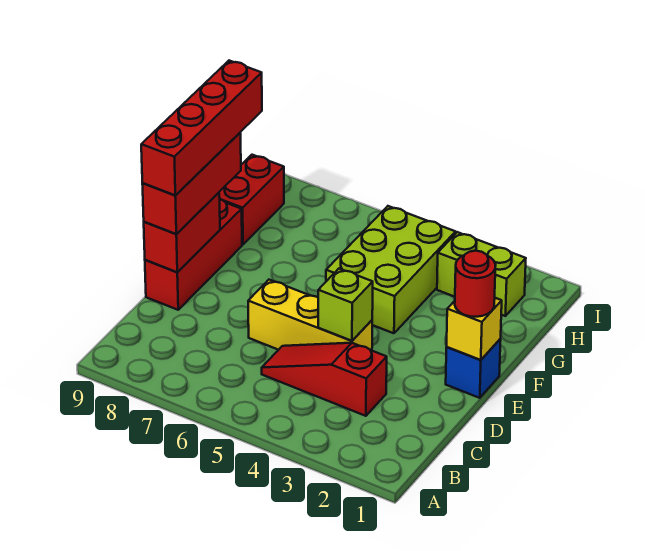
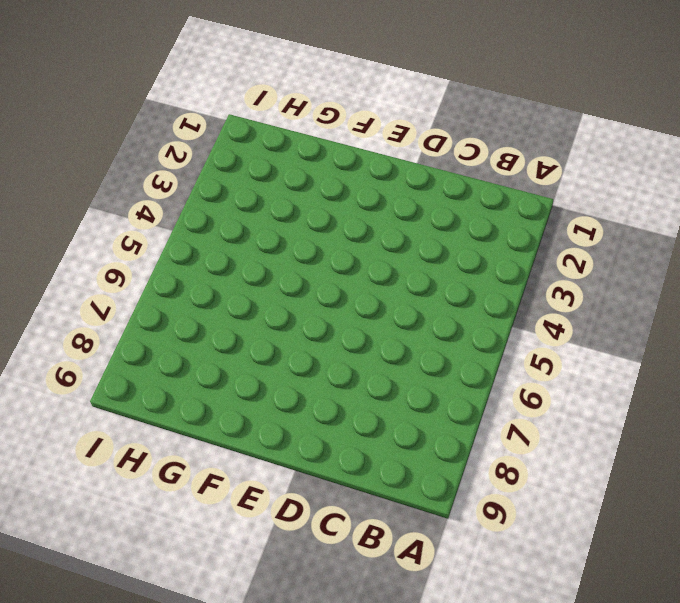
none -> red slope C3:C5 level 1 top 3
none -> yellow brick D4:D6 level 1
none -> red brick D9:F9 level 1

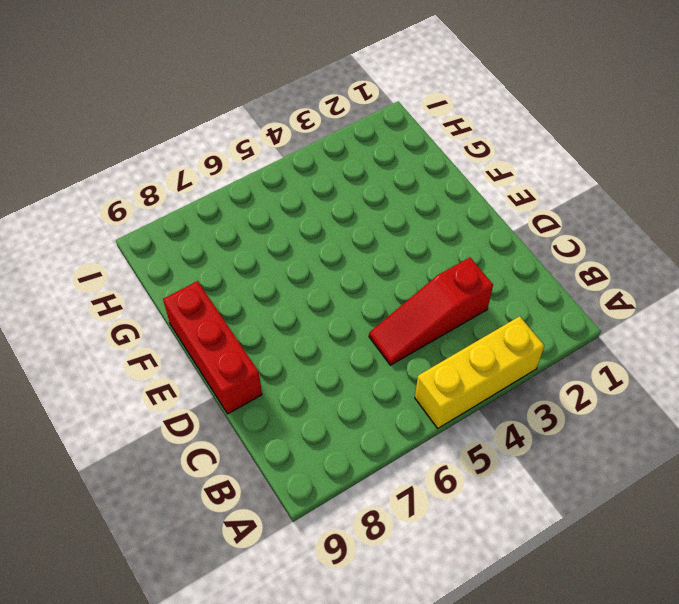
yellow brick A3:A5 level 1 -> yellow brick D4:D6 level 1
none -> blue brick E1 level 1
none -> lime brick F4:H5 level 1
none -> red brick G9:H9 level 1

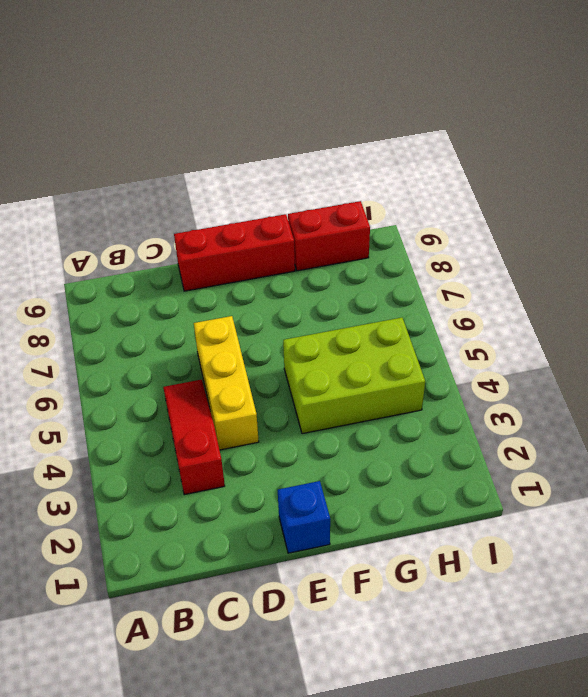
none -> lime brick H2:H3 level 1
none -> lime brick D4 level 2
none -> red brick D9:E9 level 2

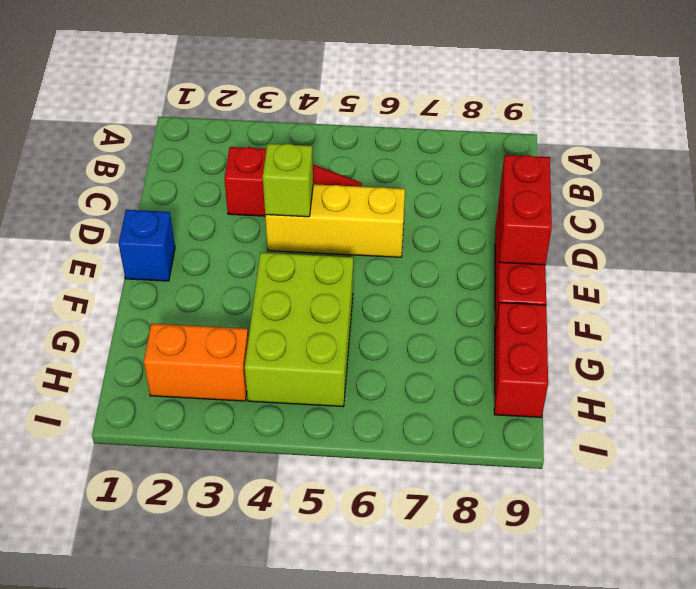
orange brick H2:H3 level 1 -> lime brick H2:H3 level 1
none -> yellow brick E1 level 2
none -> red brick D9:F9 level 3
none -> red round brick E1 level 3

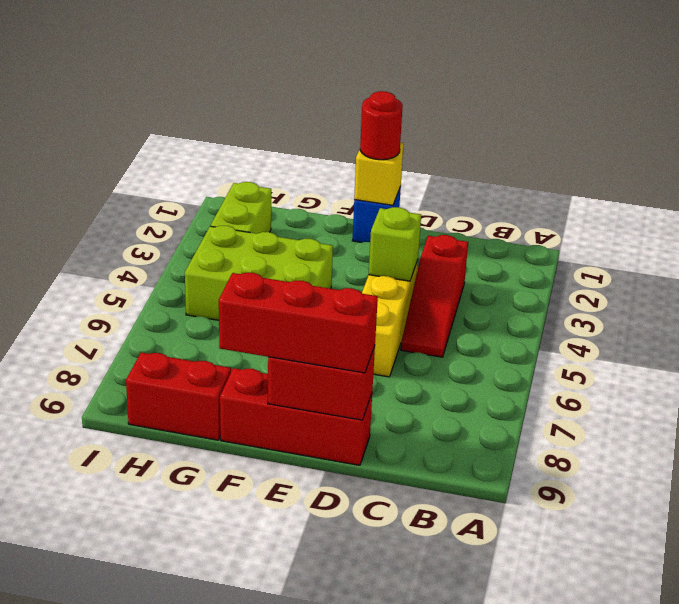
none -> red brick D9:G9 level 4

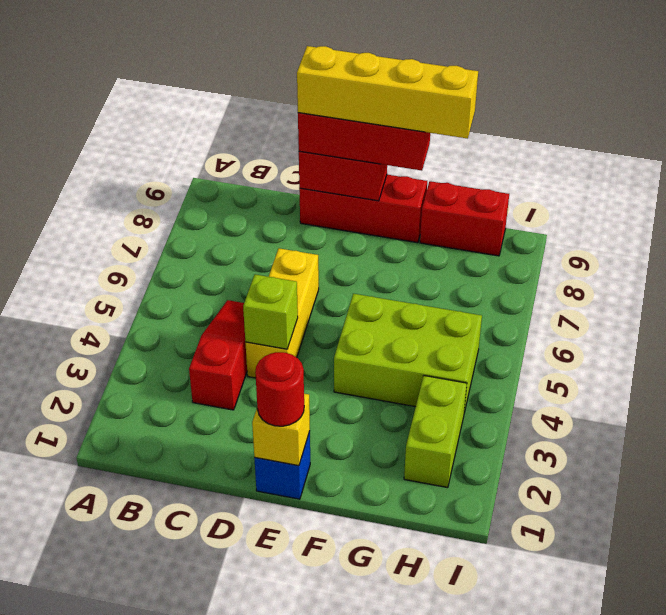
yellow brick D9:G9 level 4 -> red brick D9:G9 level 4

